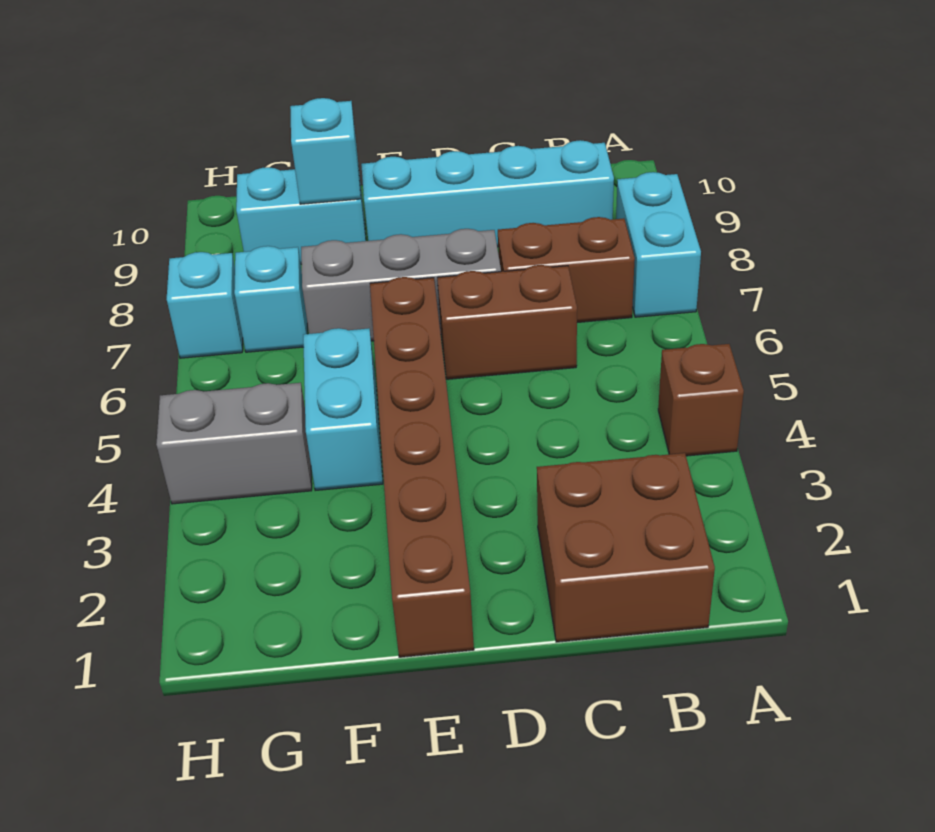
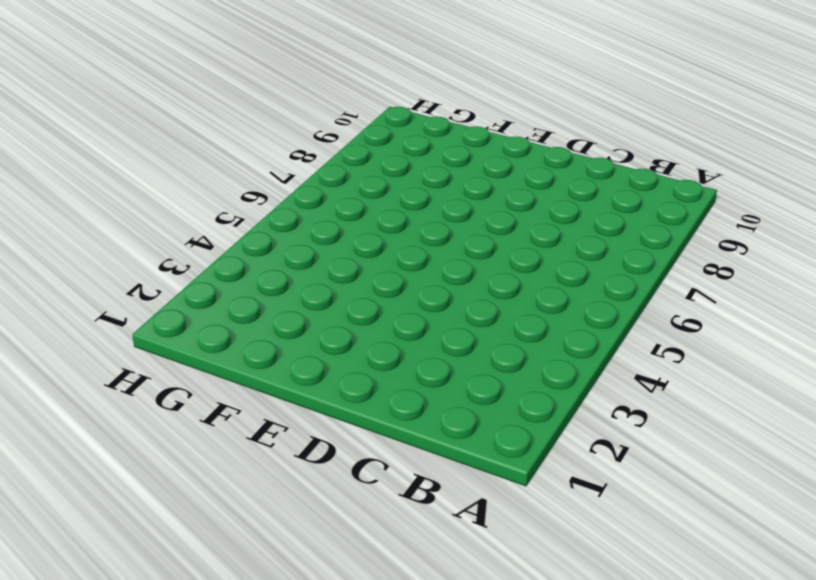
none -> brown brick A4 level 1
none -> cyan brick A7:A8 level 1
none -> brown brick B1:C2 level 1

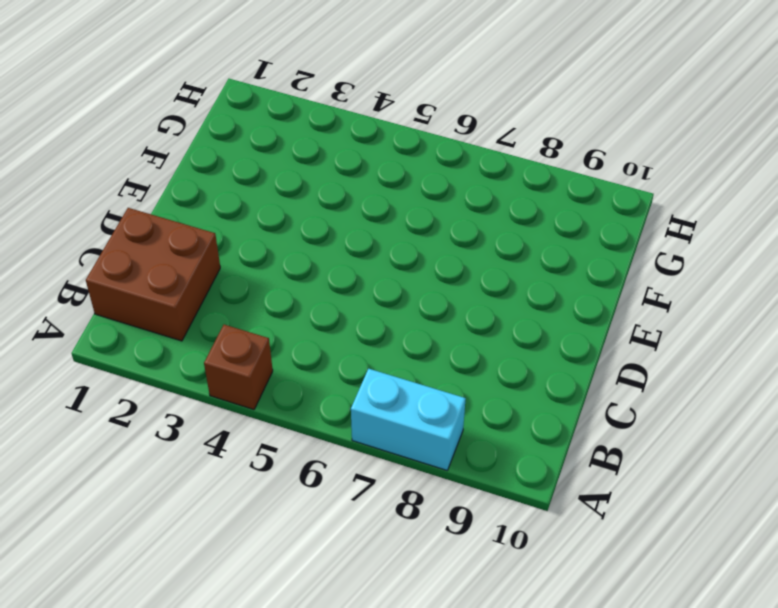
none -> brown brick B7:C7 level 1
none -> cyan brick B9:E9 level 1
none -> brown brick C6:D6 level 1

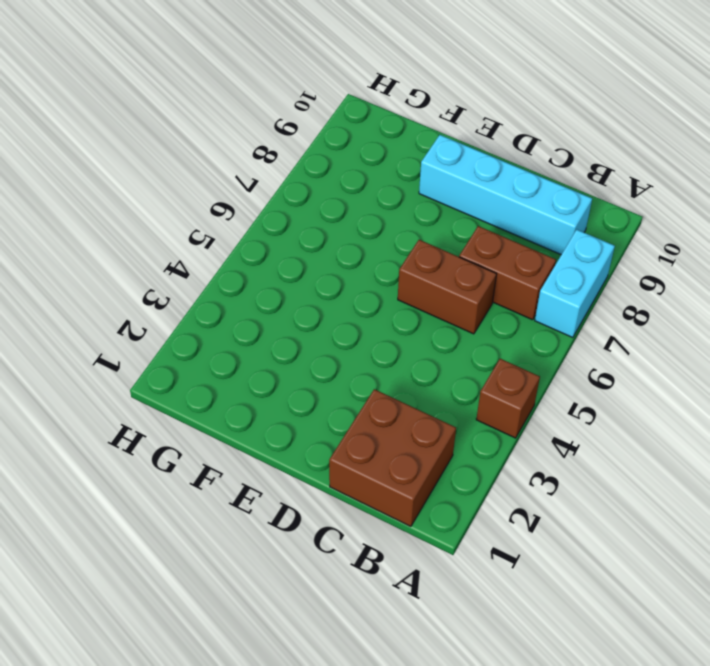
none -> grey brick D7:F7 level 1
none -> brown brick E1:E6 level 1
none -> cyan brick F4:F5 level 1

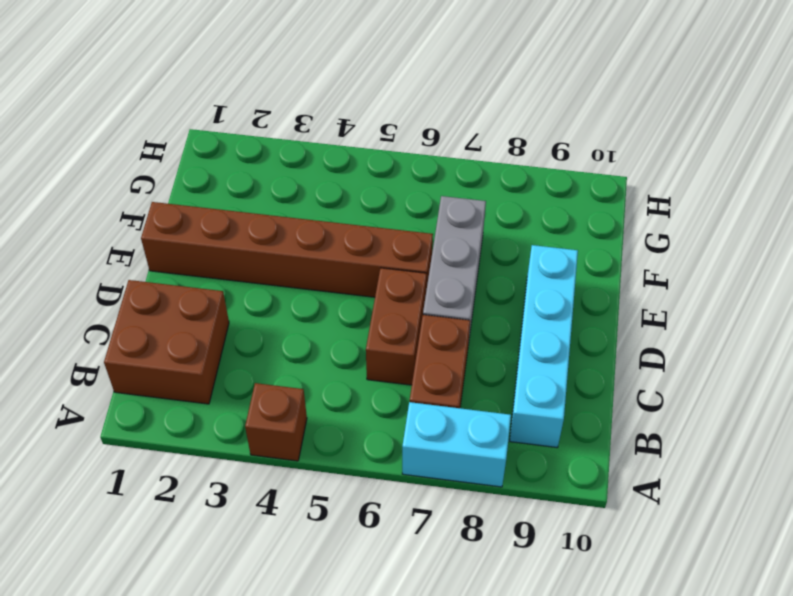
none -> cyan brick F4:F5 level 1
none -> cyan brick F9:G9 level 1
none -> grey brick G4:H4 level 1

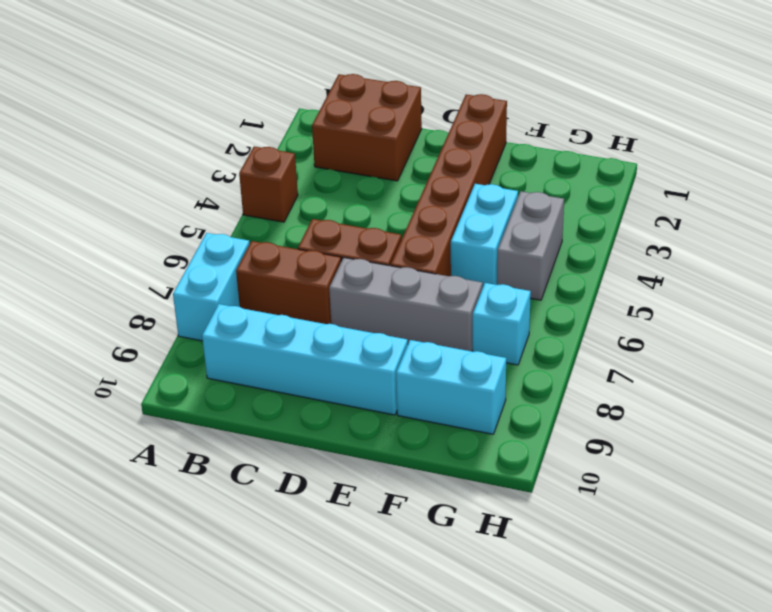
grey brick G4:G5 level 1 -> grey brick G4:H4 level 1
none -> cyan brick H7 level 1
none -> cyan brick F9 level 2

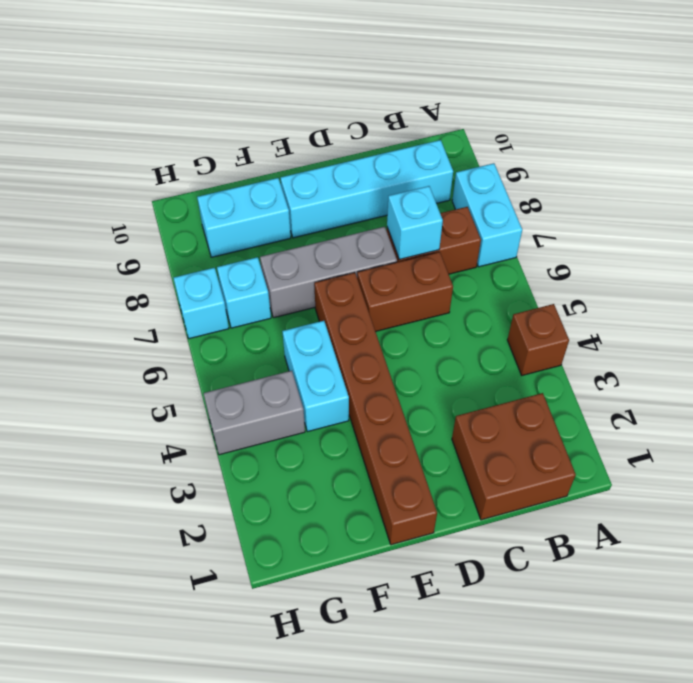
cyan brick C7 level 2 -> cyan brick F9 level 2

